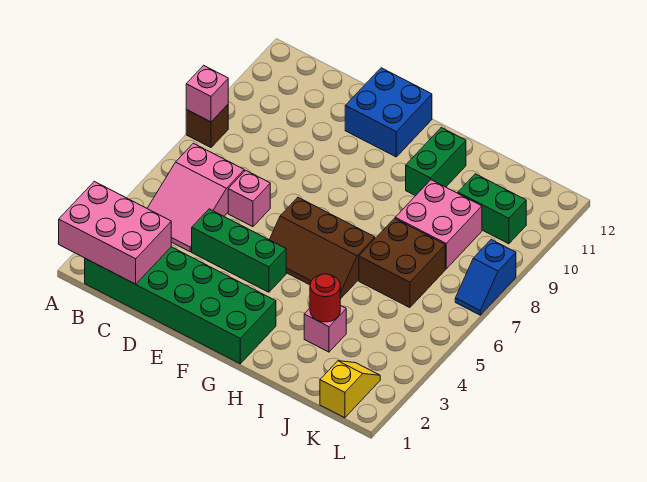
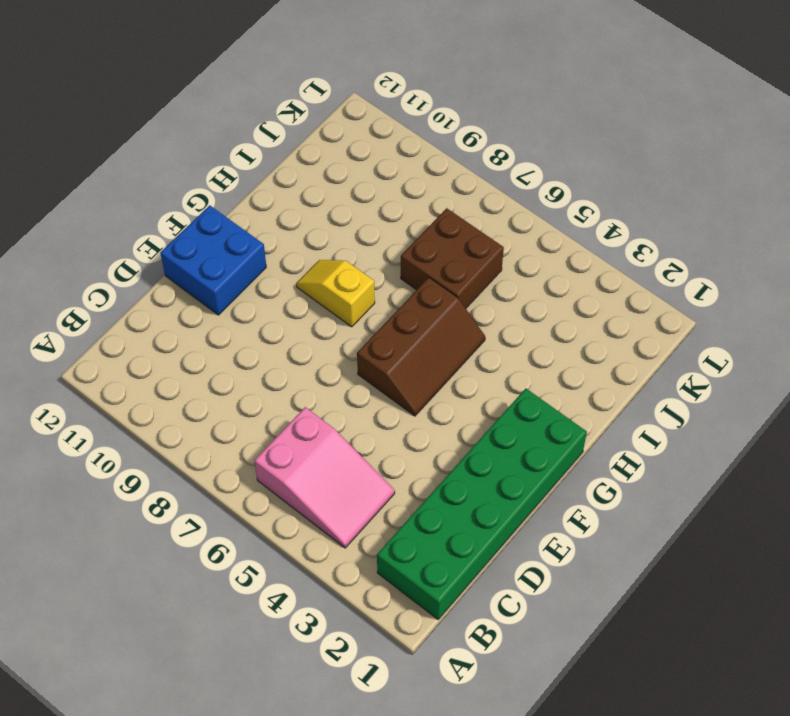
yellow slope G8:G9 level 1 top 8 -> yellow slope K1:K2 level 1 top 1
none -> brown brick A8 level 1
none -> green brick D4:F4 level 1
none -> pink brick D6 level 1

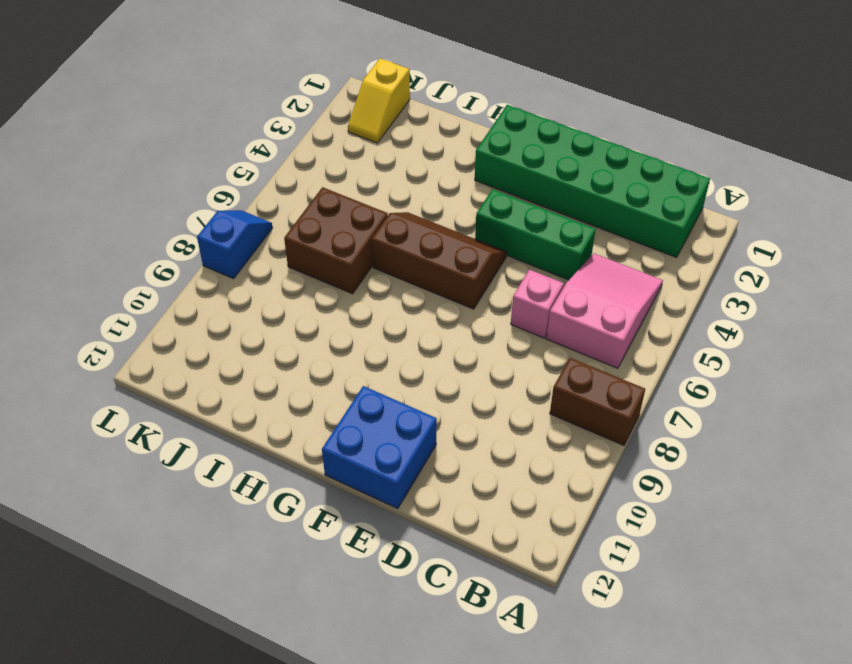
brown brick A8:B8 level 1 -> brown brick A8 level 1
none -> green brick H10:H11 level 1
none -> pink brick I3 level 1
none -> pink brick I8:J9 level 1

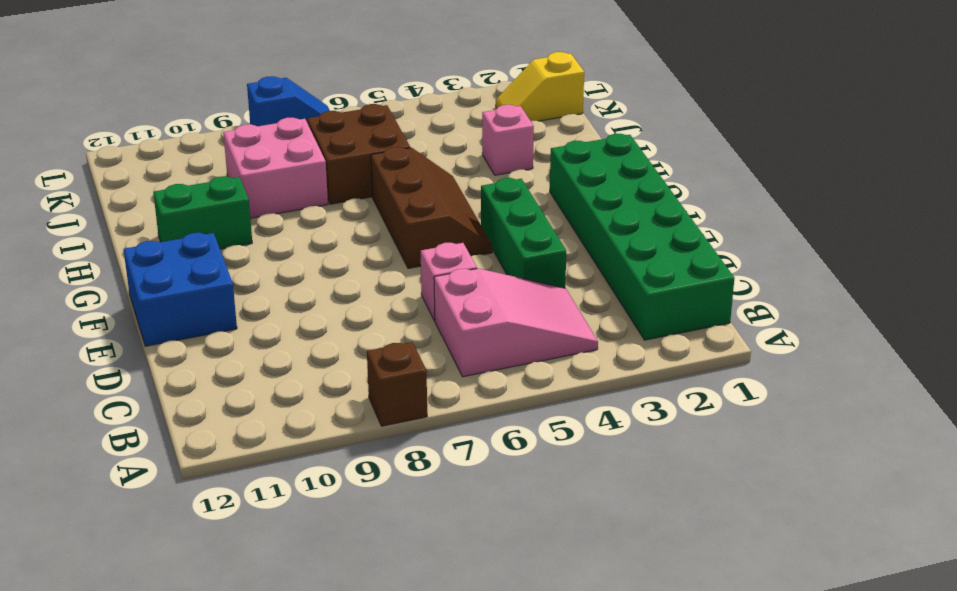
none -> green brick J10:K10 level 1
none -> pink brick A1:C2 level 2
none -> pink brick A8 level 2

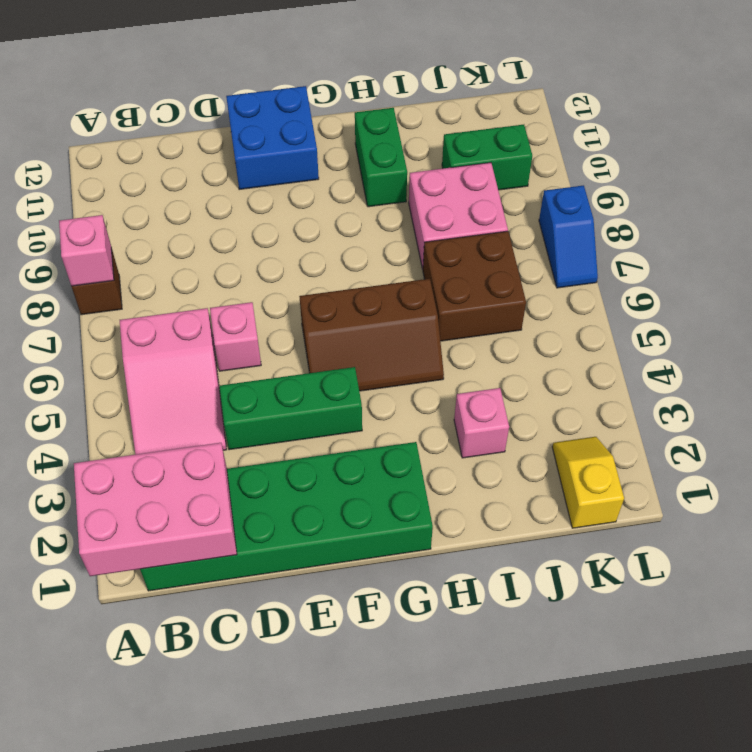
none -> red round brick I3 level 2

